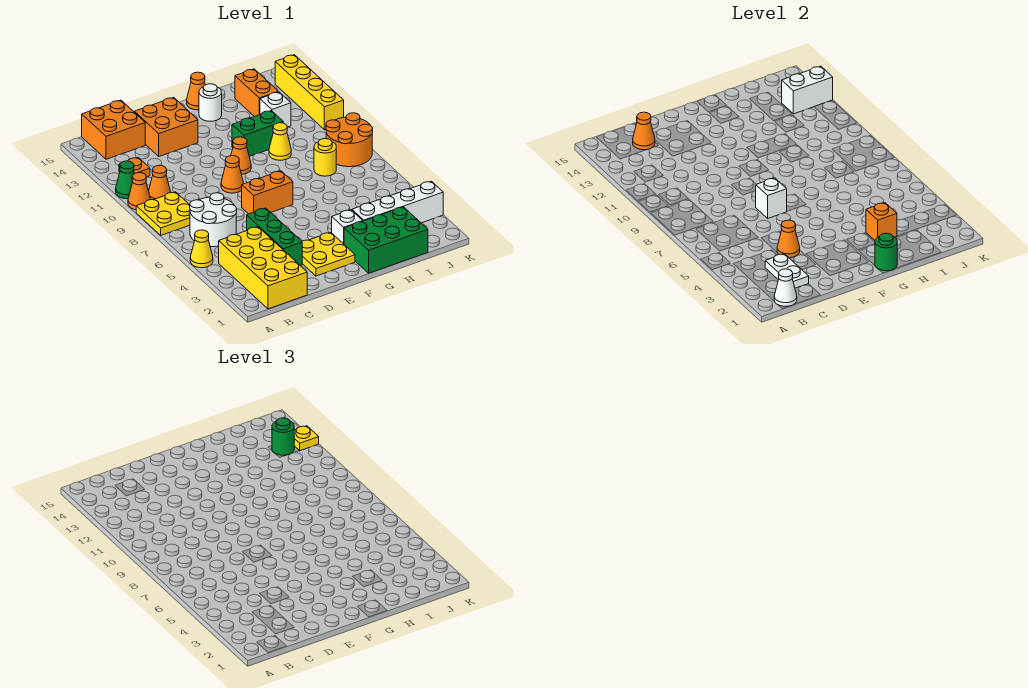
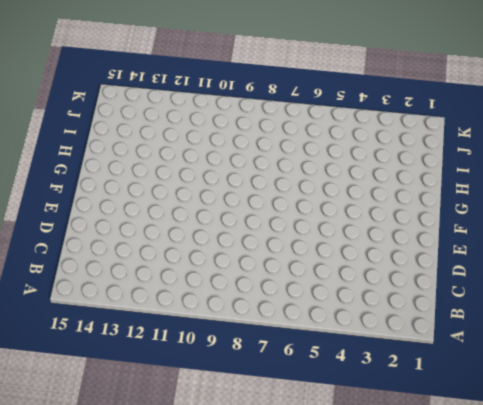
none -> yellow cone A5 level 1
none -> yellow plate A8:B9 level 1
none -> orange cone A10 level 1
none -> green cone A11 level 1

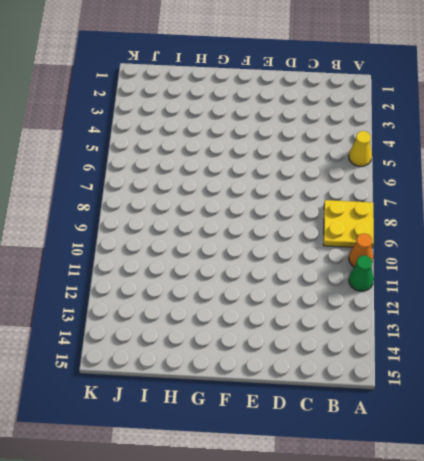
none -> yellow brick B1:C4 level 1
none -> white round brick B6:C7 level 1
none -> orange cone B10 level 1
none -> orange plate B12 level 1

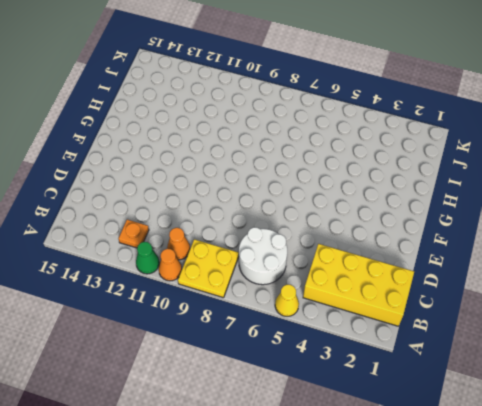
none -> orange brick B14:C15 level 1
none -> green brick D3:D5 level 1
none -> orange brick D13:E14 level 1
none -> yellow plate E2:F3 level 1

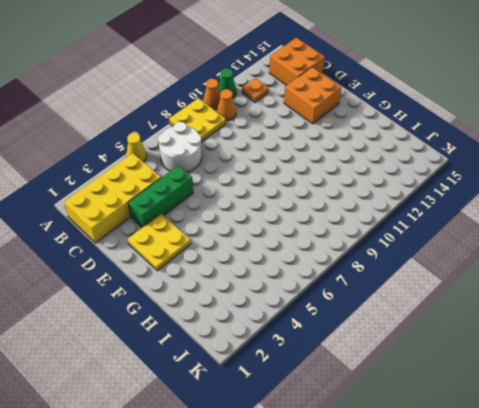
none -> orange brick E7:F7 level 1
none -> orange cone E9 level 1
none -> orange cone F10 level 1
none -> green brick G1:I2 level 1

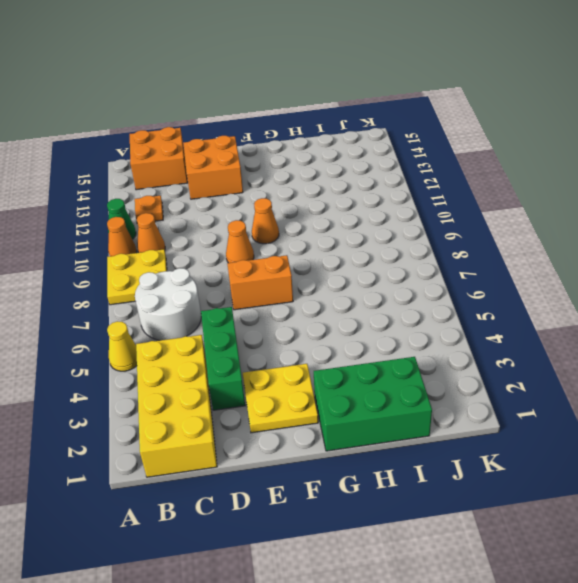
none -> white brick G3 level 1
none -> green brick G11:H11 level 1
none -> white round brick G14 level 1
none -> orange cone G15 level 1

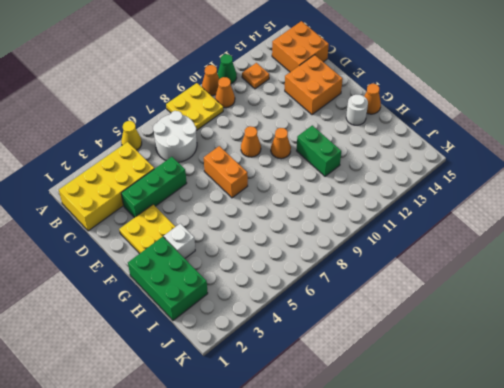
none -> white brick H3:K3 level 1
none -> yellow cone H10 level 1
none -> yellow round brick I8 level 1
none -> white brick I12 level 1

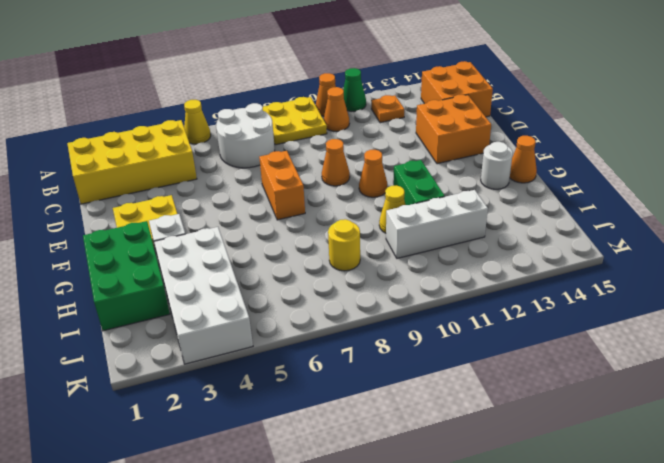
white brick H3:K4 level 1 -> white brick H3:K3 level 1
white brick I10:I12 level 1 -> white brick I12 level 1
none -> green brick D3:D5 level 1
none -> orange brick I13:I14 level 1
none -> orange round brick J8:K9 level 1
none -> yellow brick K11:K14 level 1

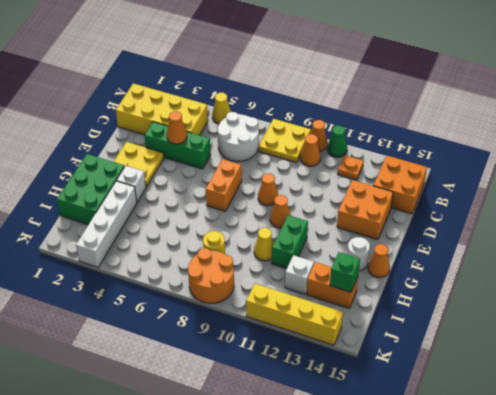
green brick I14 level 2 -> none
none -> white cone B1 level 2
none -> white plate C2:C3 level 2
none -> orange cone C14 level 2
none -> white brick E7 level 2

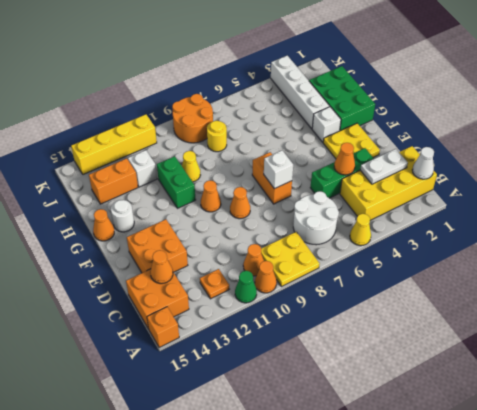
orange brick A15 level 1 -> orange brick H3 level 2
none -> green round brick G1 level 2
none -> white brick J13:K13 level 2
none -> green round brick J13 level 3
none -> yellow plate K13 level 3

